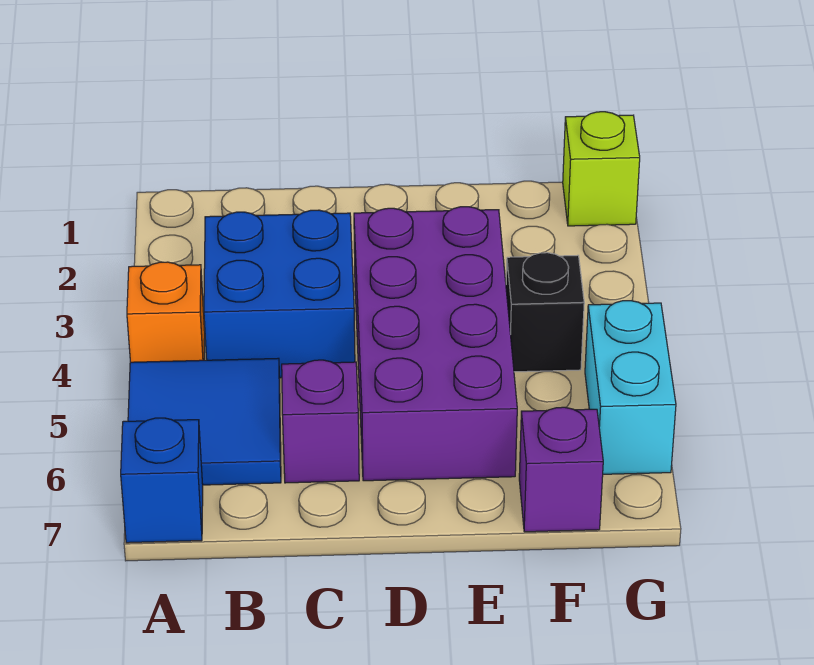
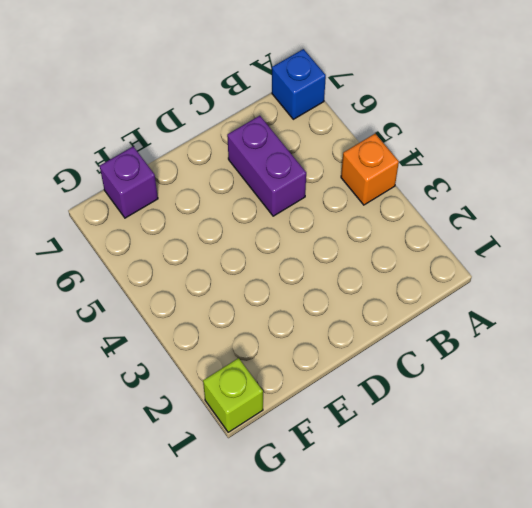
purple brick C5:C6 level 1 -> purple brick C6 level 1
none -> blue tile A5:B6 level 1
none -> blue brick B3:C4 level 1

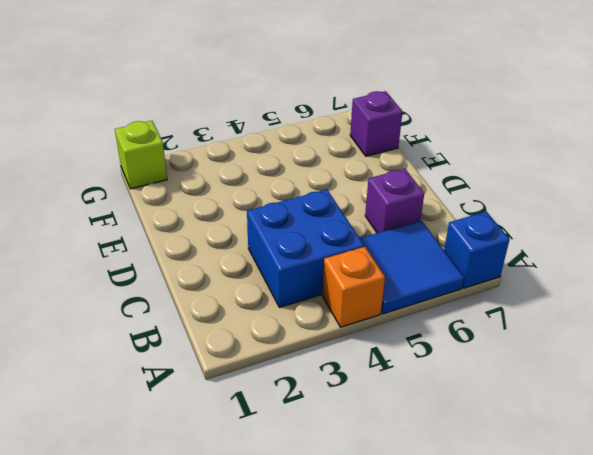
none -> purple brick D3:E6 level 1
none -> black brick F4 level 1

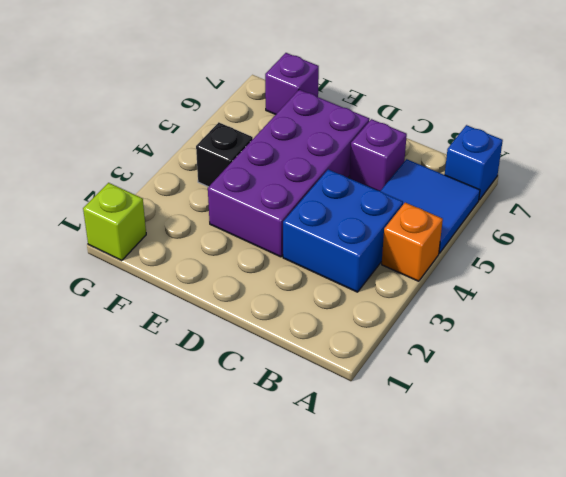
none -> cyan brick G5:G6 level 1

